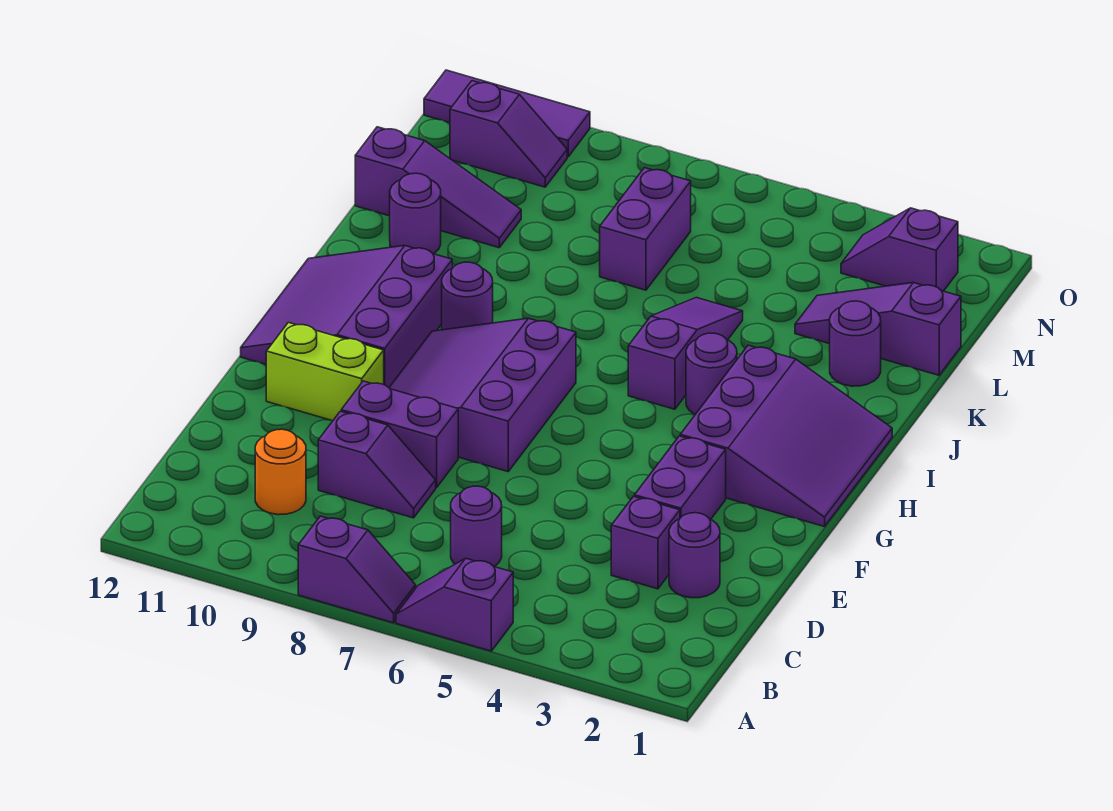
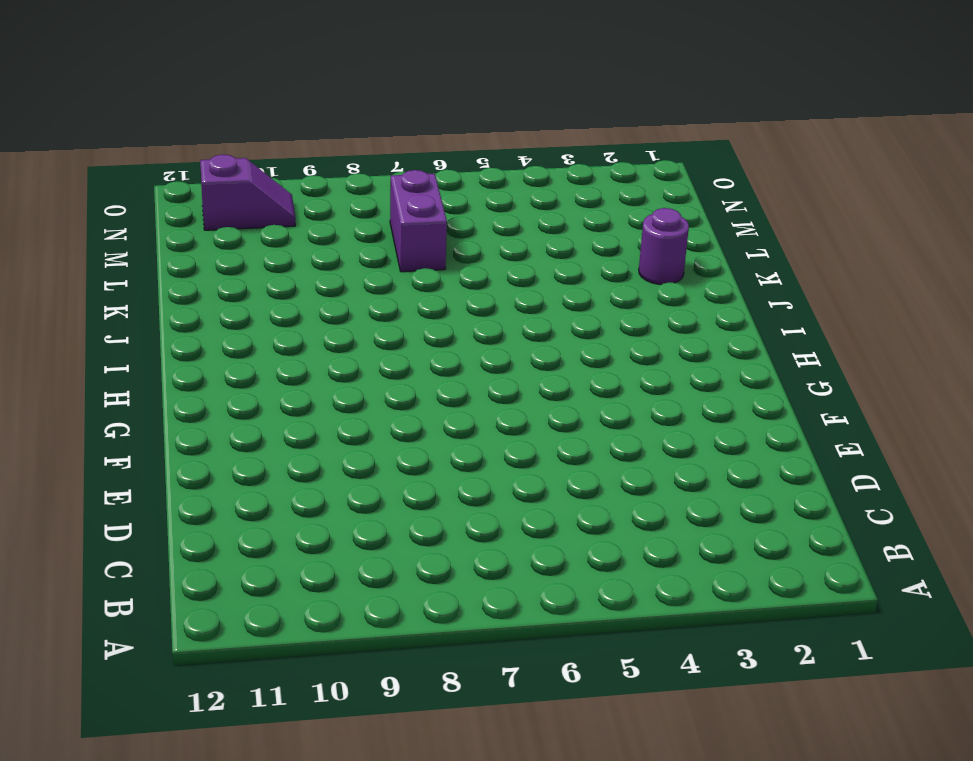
none -> purple slope A5:A6 level 1 top 5
none -> purple slope A7:A8 level 1 top 8
none -> purple round brick C6 level 1

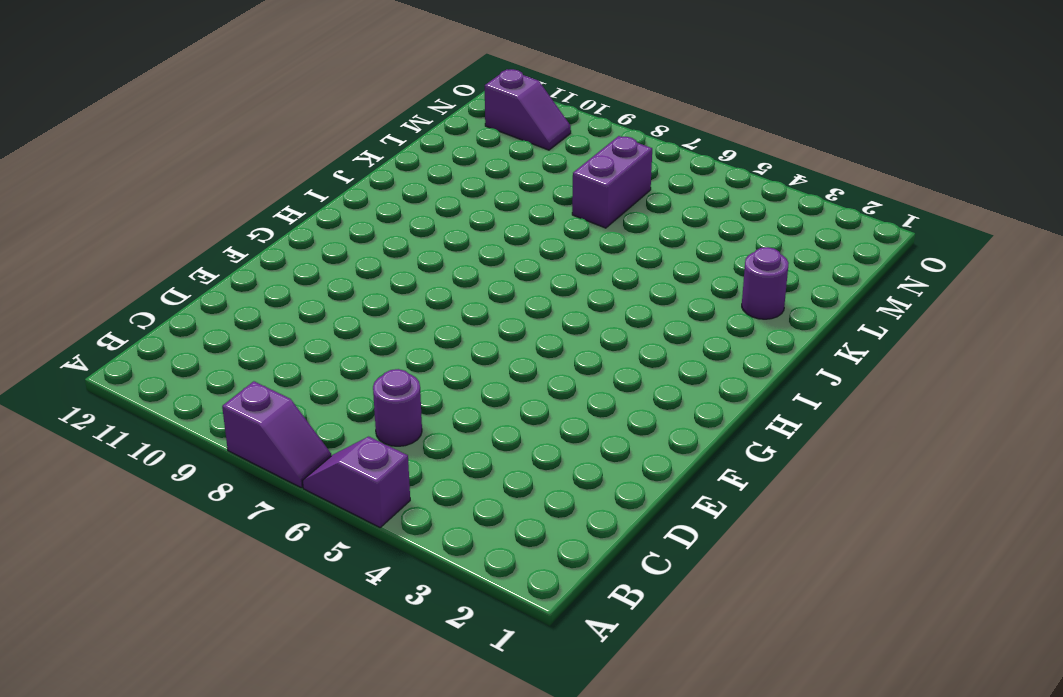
none -> orange round brick C10 level 1
none -> purple round brick D2 level 1
none -> purple brick D3 level 1

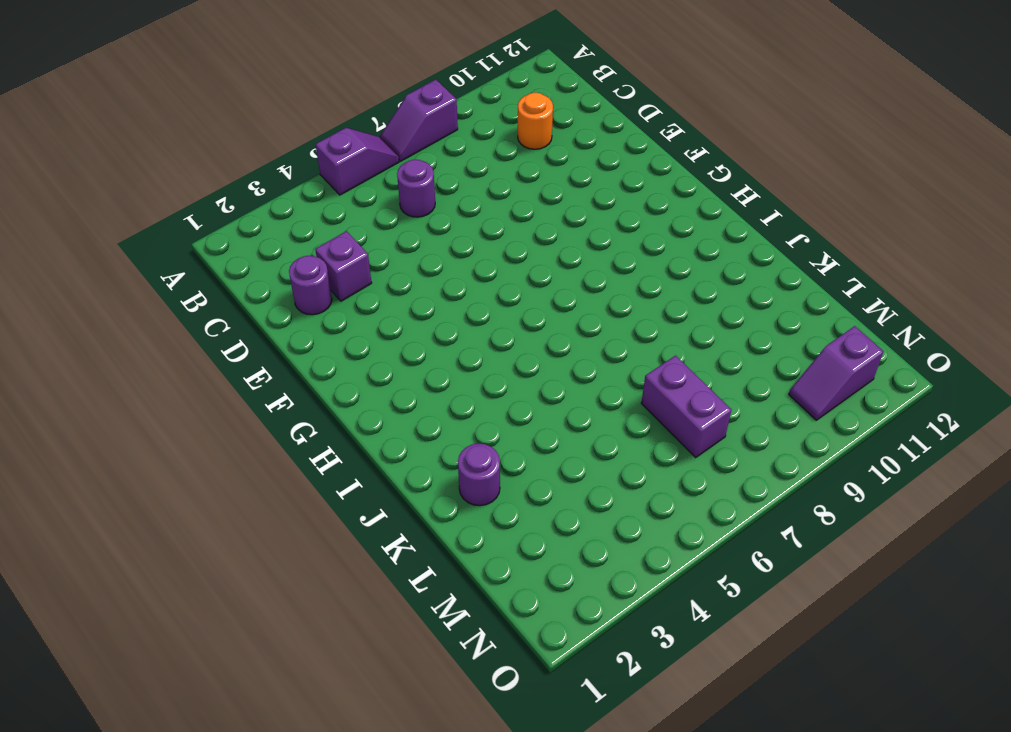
none -> purple slope D8:D9 level 1 top 9
none -> purple brick E3:F3 level 1
none -> purple brick E8:E9 level 1

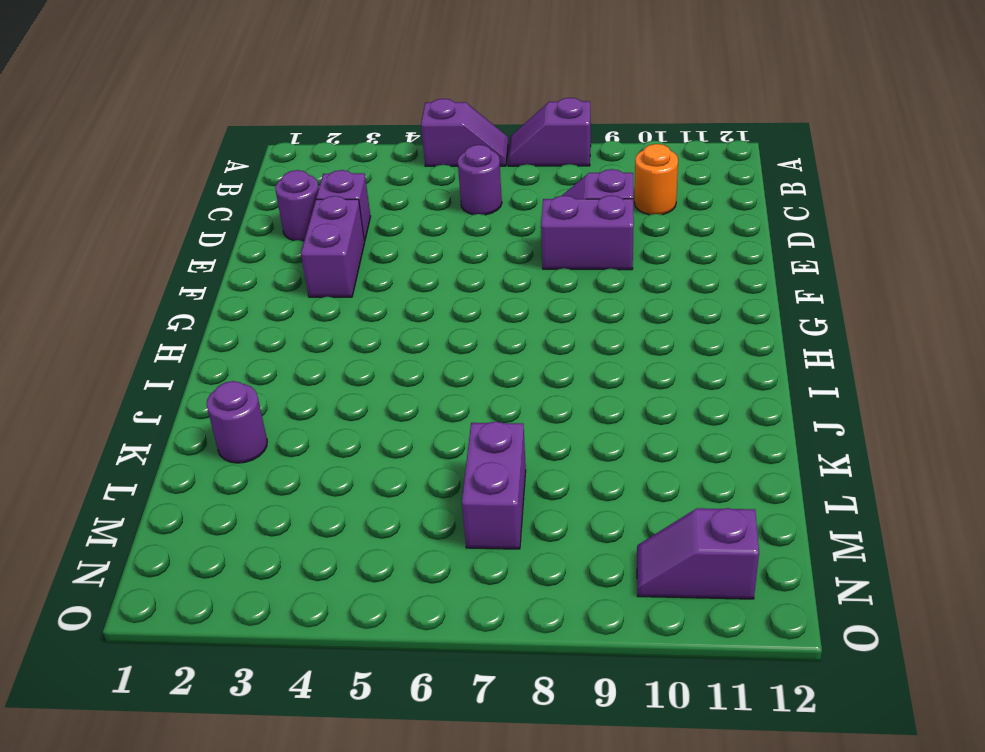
none -> purple slope F7:H9 level 1 top 7
none -> lime brick F10:F11 level 1
none -> purple slope G1:I3 level 1 top 3

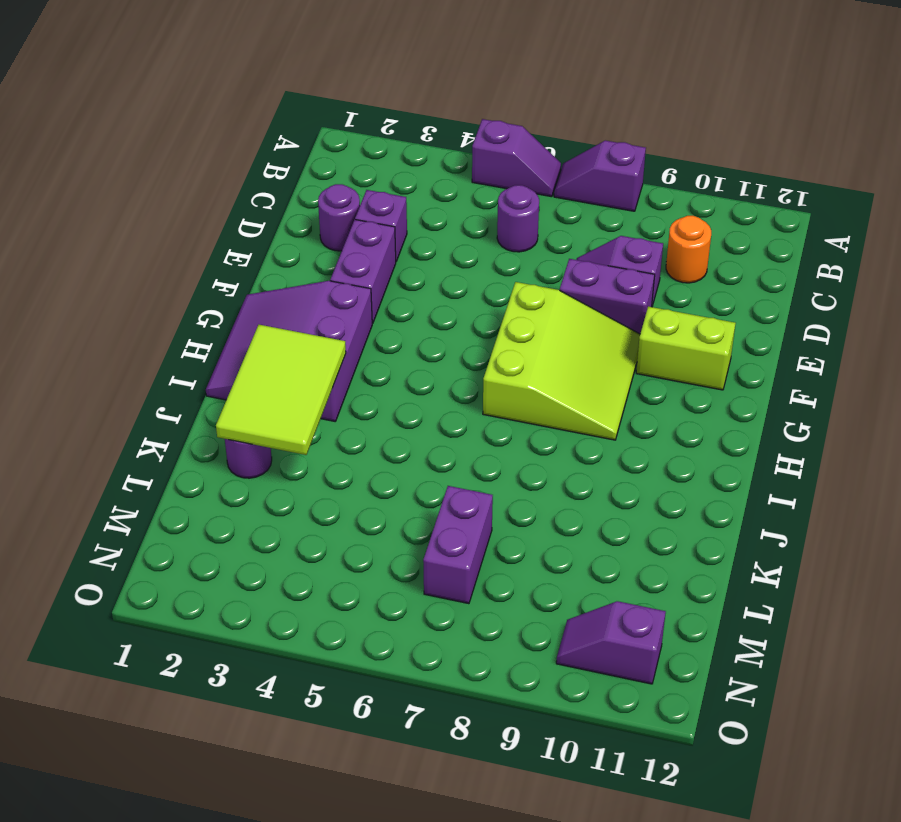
lime slope F7:H9 level 1 top 7 -> purple slope F7:H9 level 1 top 7
lime tile I2:K3 level 2 -> none
none -> purple slope G10:I12 level 1 top 10
none -> purple round brick I4 level 1
none -> purple slope I5:K5 level 1 top I

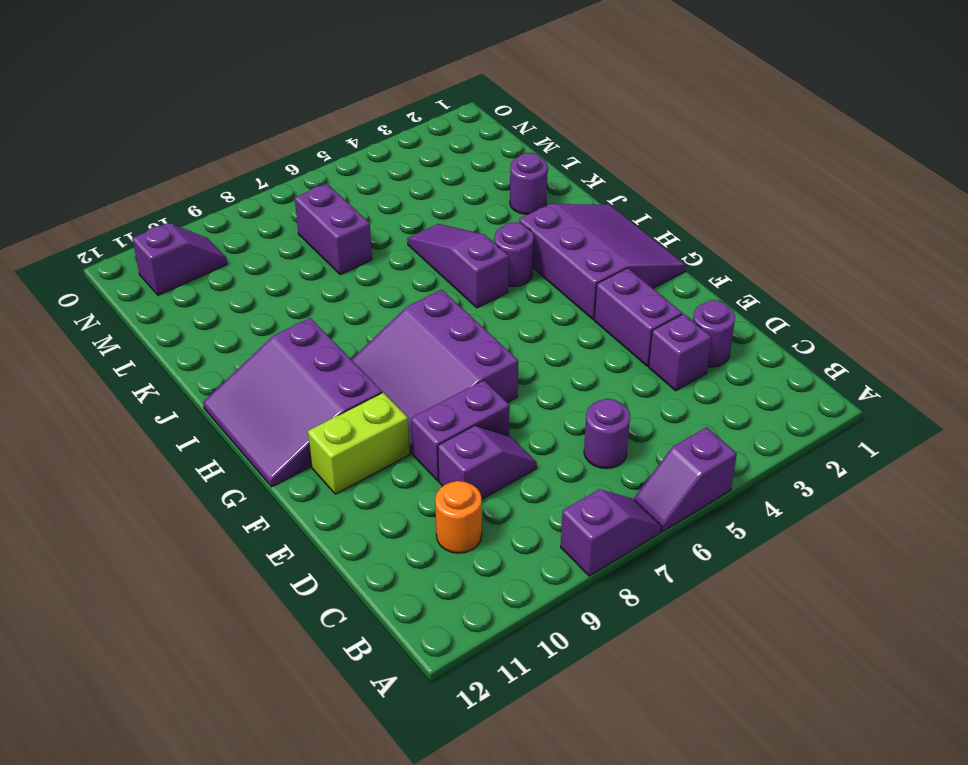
none -> purple round brick I9 level 1
none -> purple round brick K11 level 1
none -> purple slope L1:L3 level 1 top 1

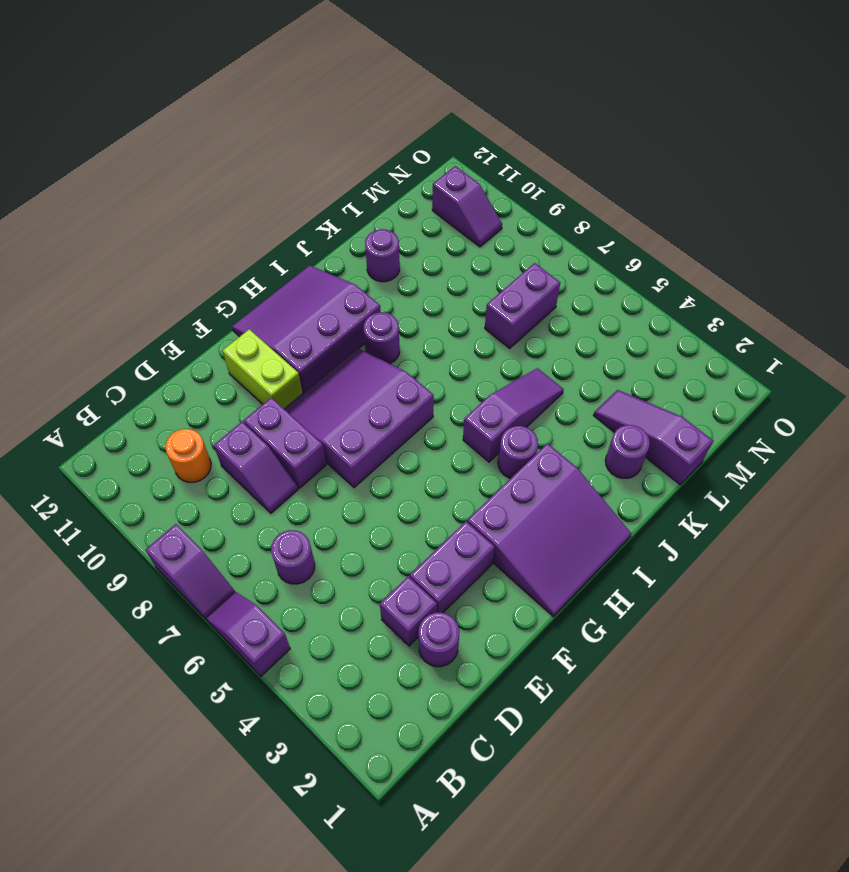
none -> purple slope L10:L12 level 1 top 12
none -> purple slope N2:N3 level 1 top 2
none -> purple tile O10:O12 level 1

